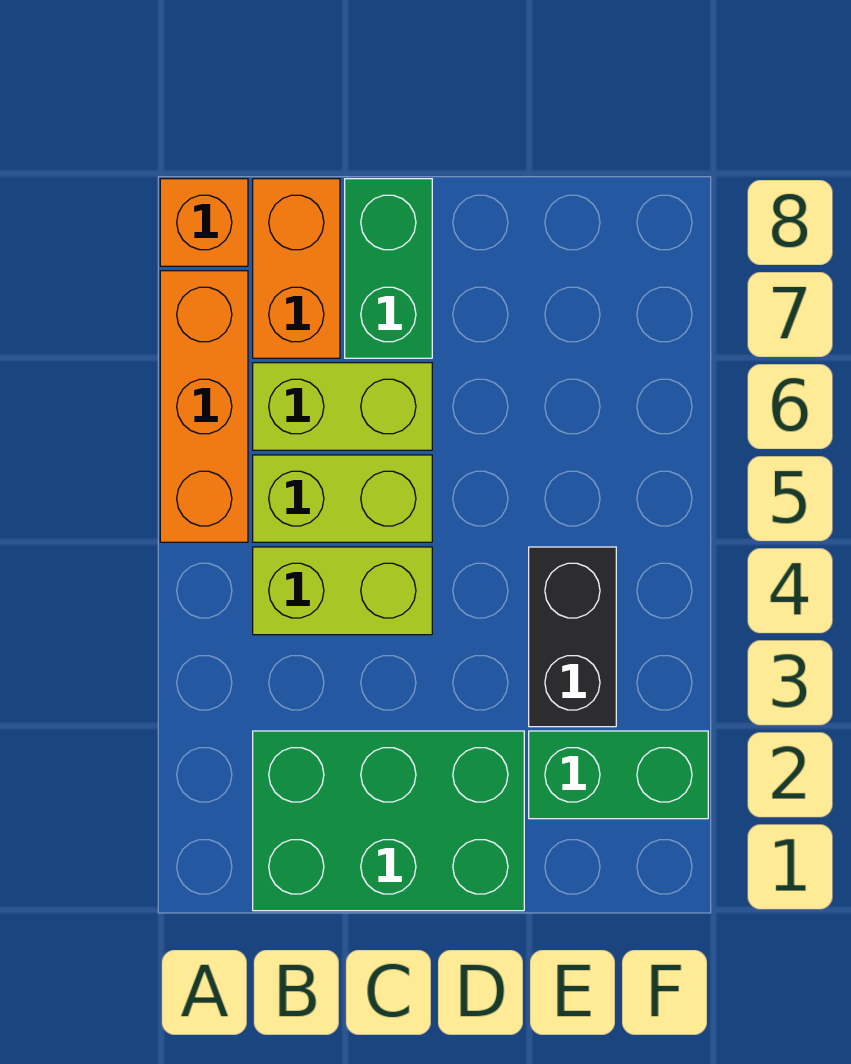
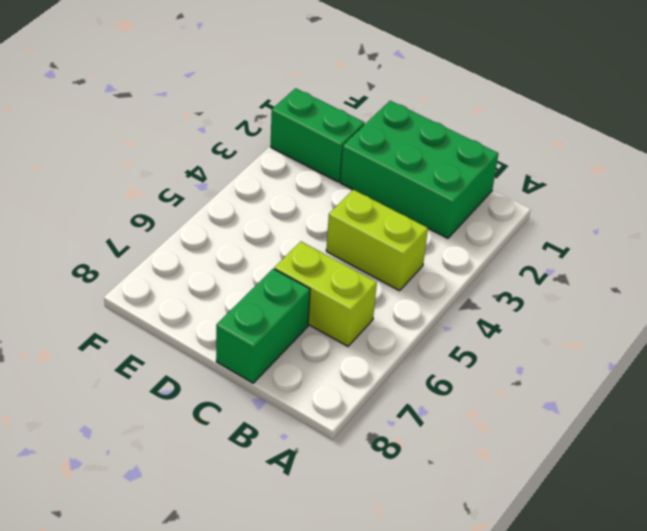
none -> orange brick A5:A7 level 1
none -> orange brick A8 level 1

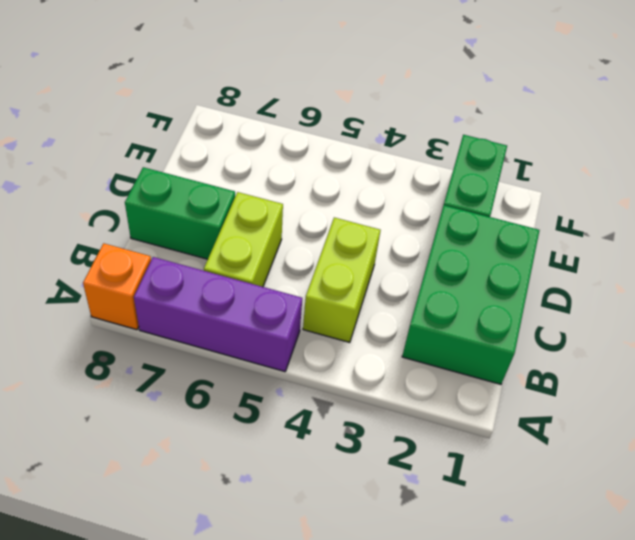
purple brick A5:A7 level 1 -> orange brick A5:A7 level 1
none -> lime brick B5:C5 level 1
none -> orange brick B7:B8 level 1

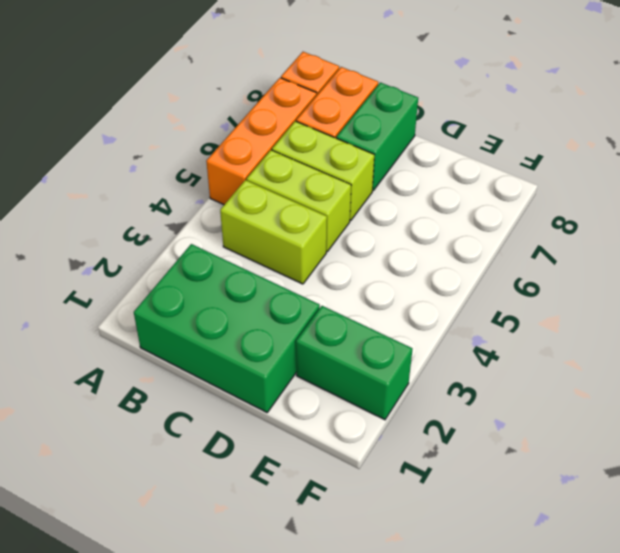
none -> black brick E3:E4 level 1

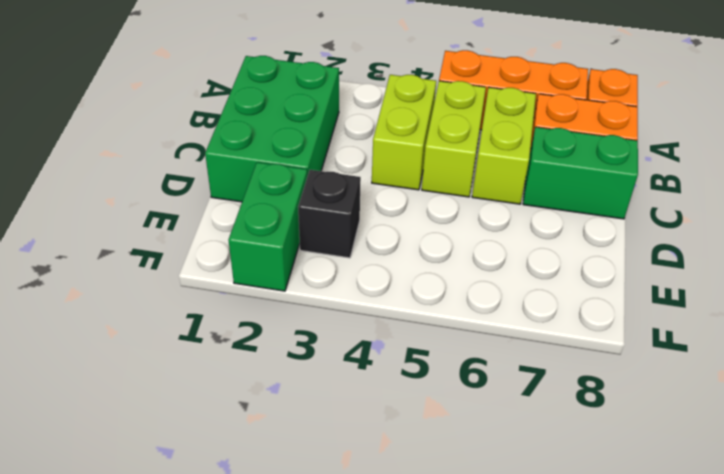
black brick E3 level 1 -> black brick E3:E4 level 1

